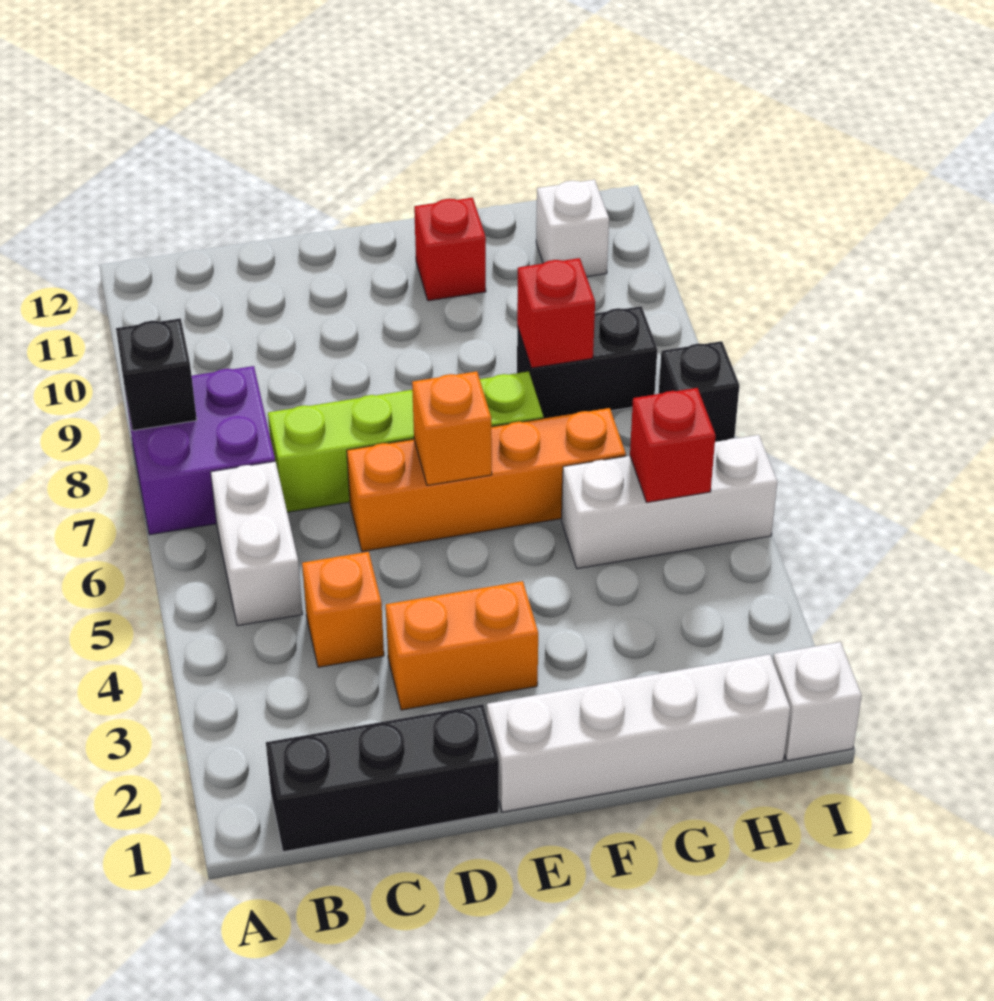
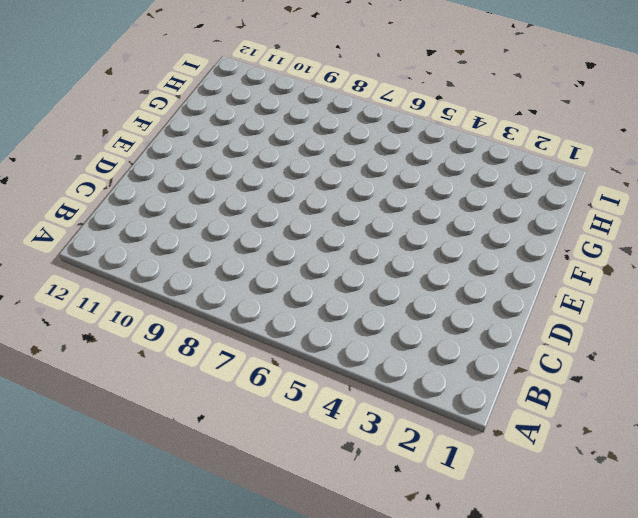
none -> purple brick A7:B8 level 1
none -> black brick B1:D1 level 1
none -> white brick B5:B6 level 1

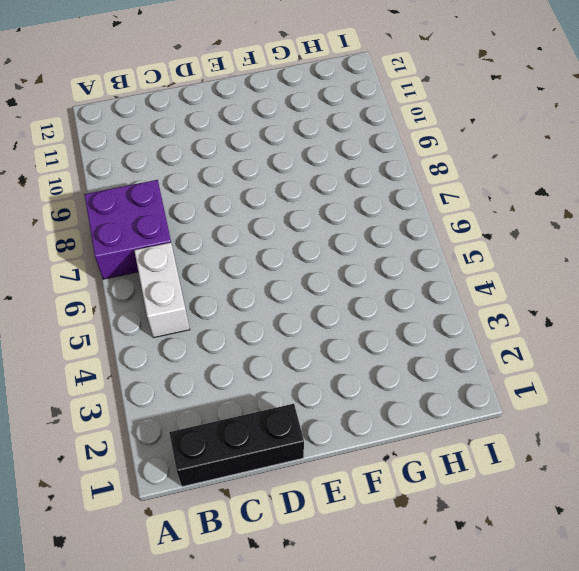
none -> orange brick C4 level 1
none -> lime brick C7:F7 level 1
none -> orange brick D3:E3 level 1

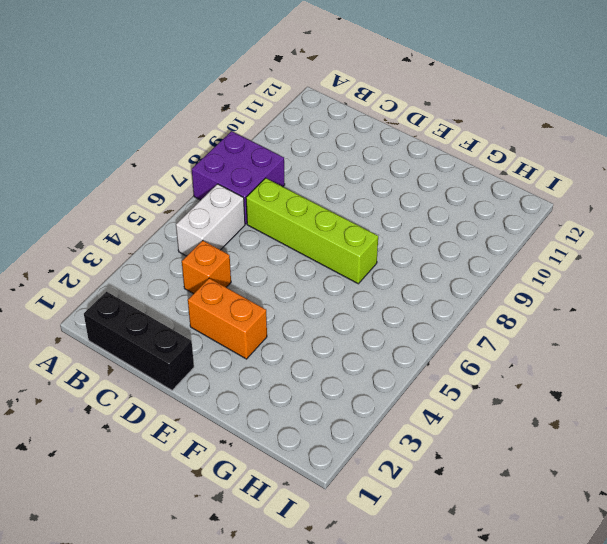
none -> orange brick D6:G6 level 1
none -> white brick E1:H1 level 1
none -> red brick F11 level 1

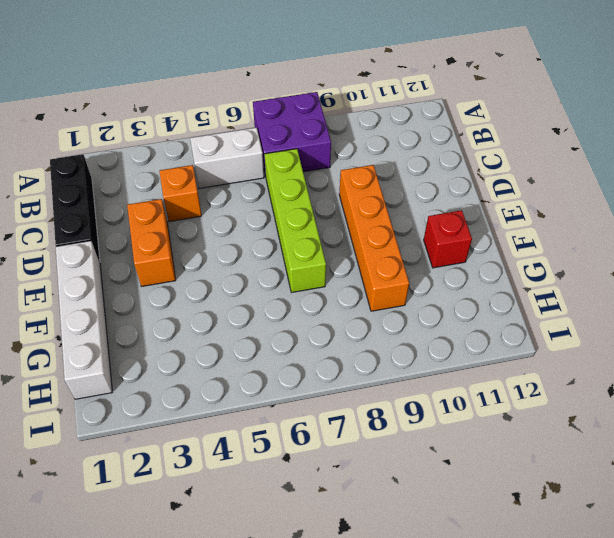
orange brick D9:G9 level 1 -> orange brick D6:G6 level 1
none -> white brick G5:I5 level 1
none -> black brick G8:H8 level 1
none -> white brick H11 level 1

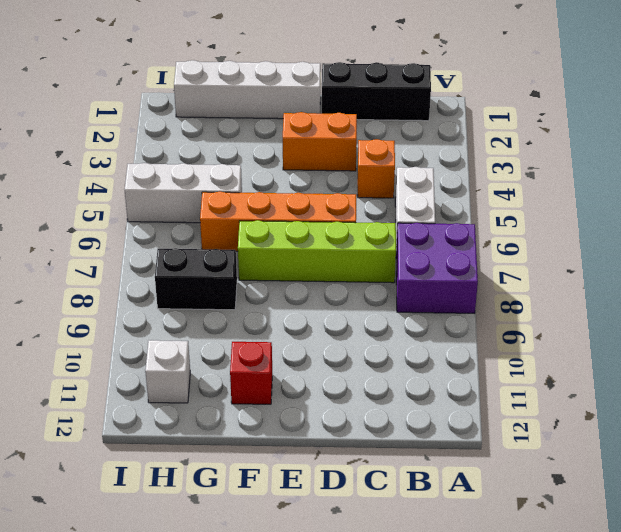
none -> white brick I1 level 1
none -> black brick I7 level 1
none -> black brick A8 level 2

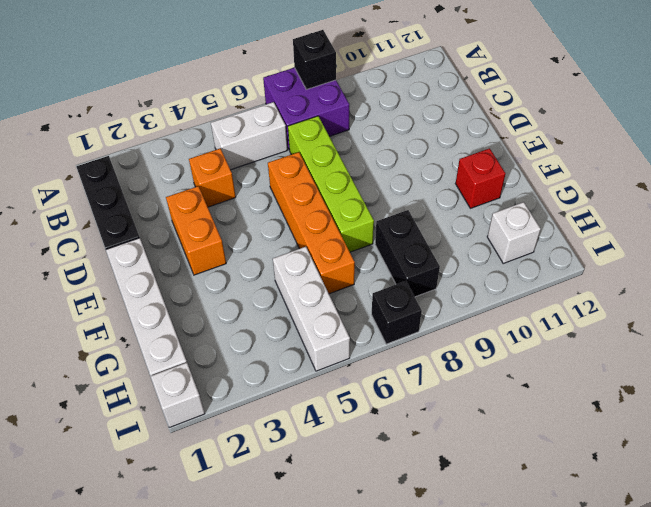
none -> orange brick E6 level 2
none -> red brick G8 level 2
none -> red brick H5 level 2

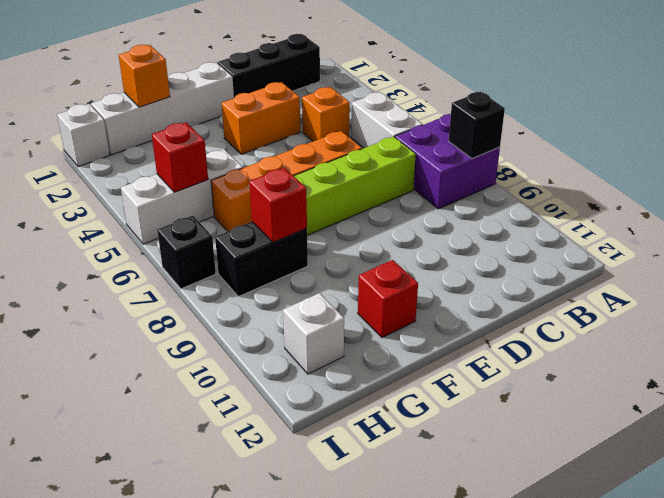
orange brick G1 level 2 -> orange brick E6 level 2

